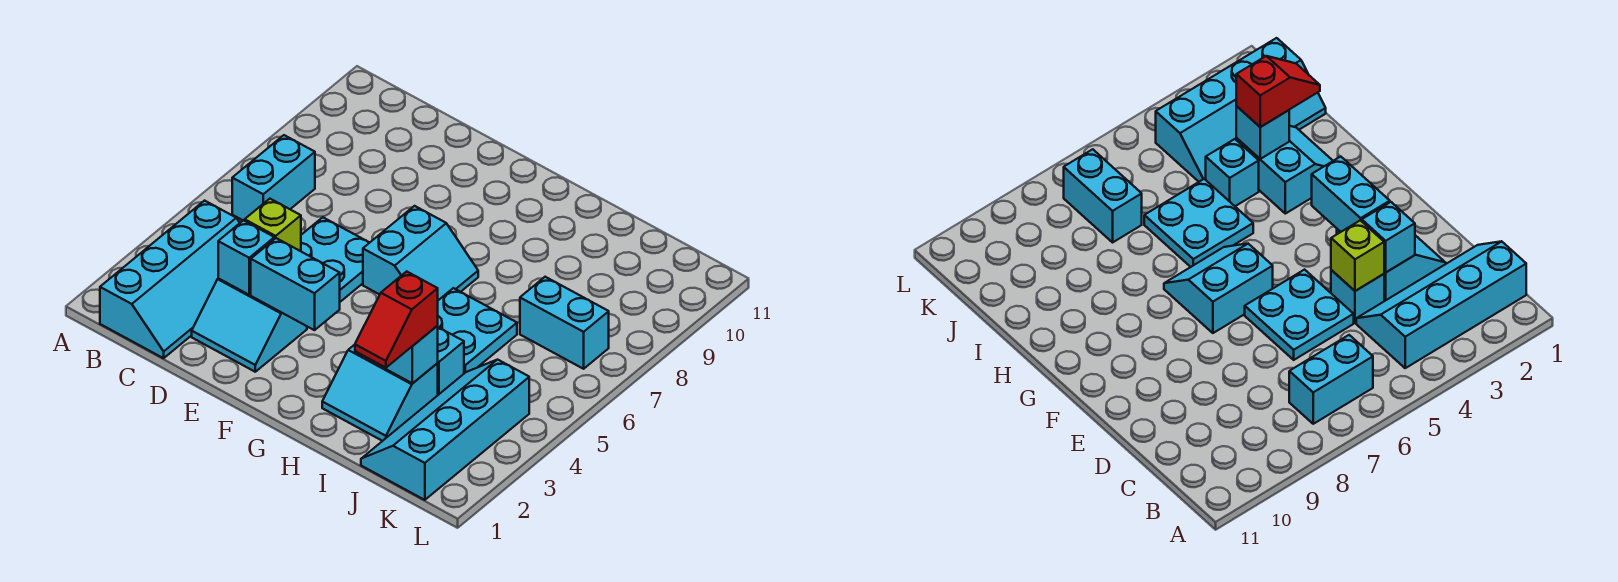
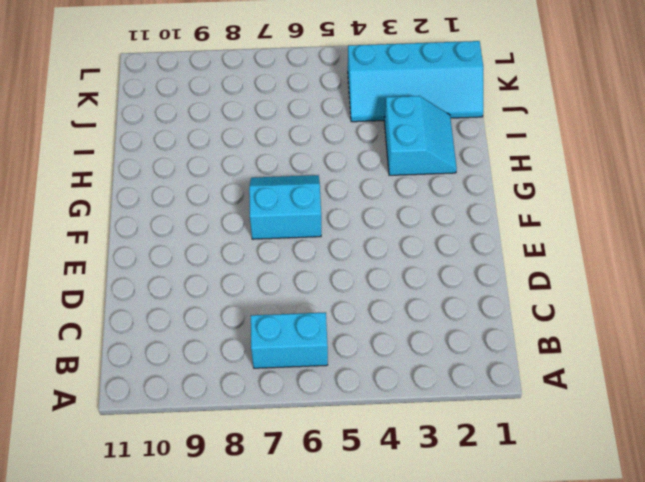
none -> cyan slope B1:C4 level 1 top B
none -> cyan slope D2:E3 level 1 top 3
none -> cyan brick D4 level 1

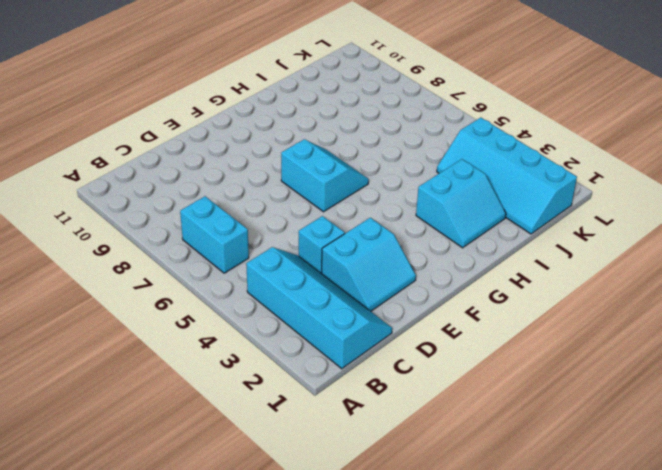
none -> cyan plate D5:E6 level 1
none -> cyan plate H5:I6 level 1
none -> cyan brick I4 level 1

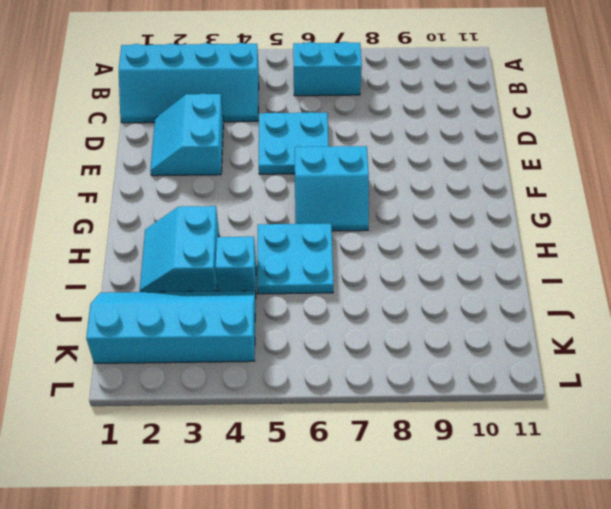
none -> cyan brick D4 level 1
none -> cyan brick J7:K7 level 1
none -> cyan brick D3 level 2

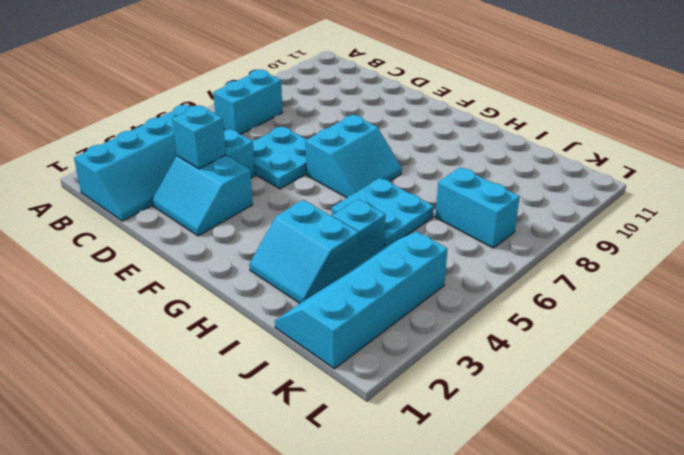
none -> lime brick D4 level 2
none -> cyan brick E3:F3 level 2
none -> cyan brick I3 level 2

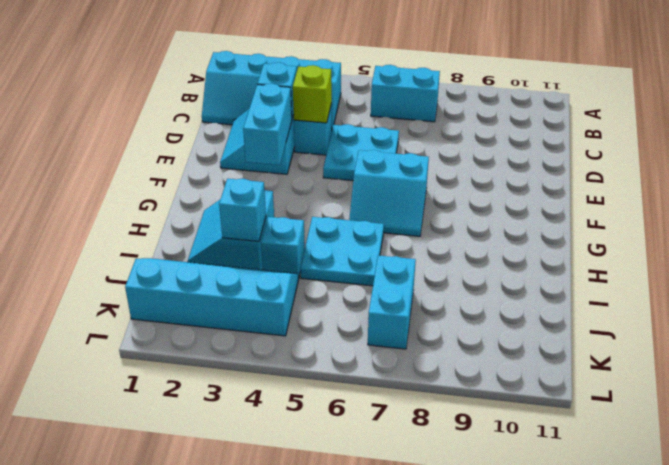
none -> red slope I2:I3 level 3 top 3

